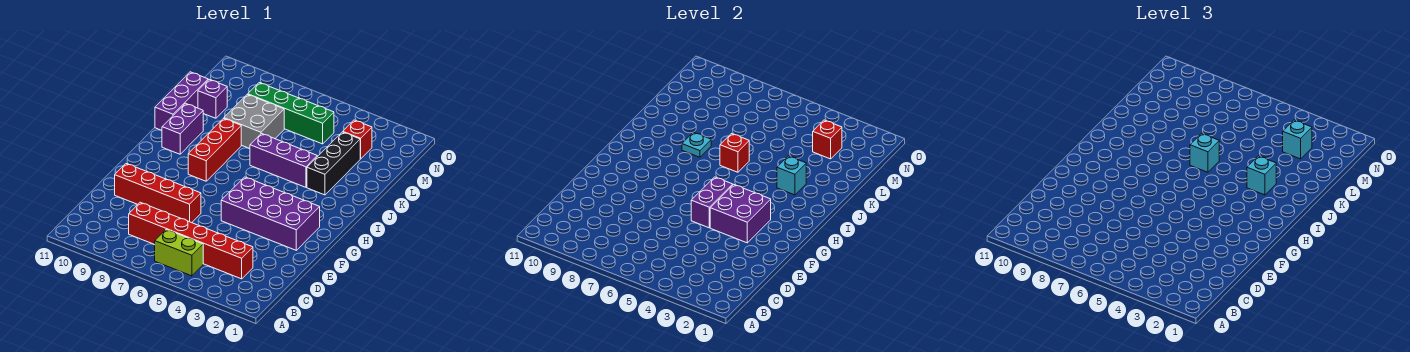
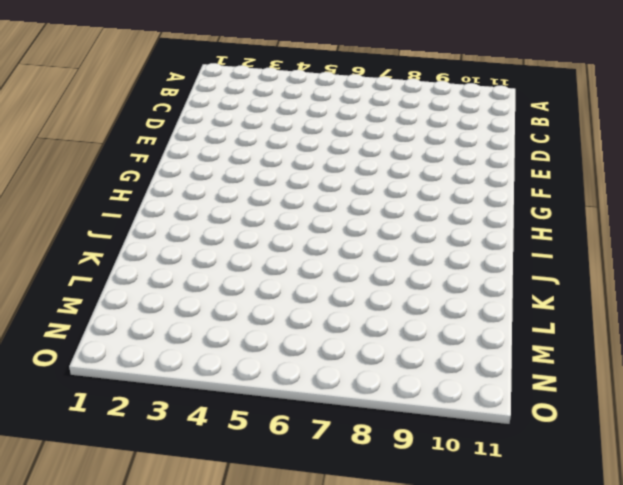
none -> lime brick B5:B6 level 1
none -> red brick C3:C8 level 1
none -> red brick E7:E10 level 1

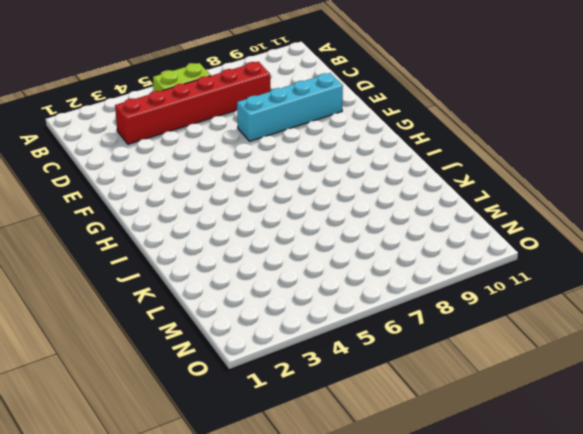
cyan brick E7:E10 level 1 -> red brick E7:E10 level 1
none -> purple brick F2:G5 level 1
none -> red brick H8:J8 level 1
none -> purple brick I10:J10 level 1

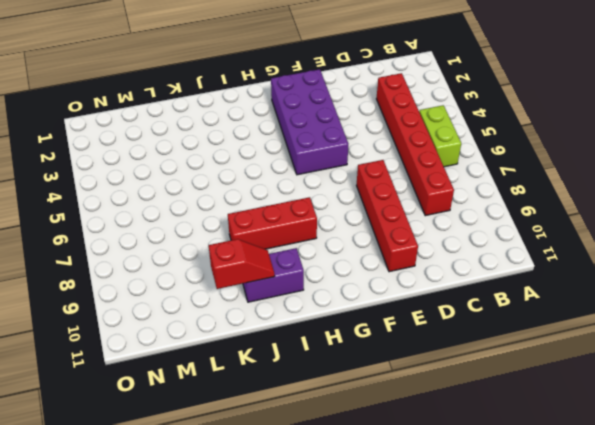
red slope J10:K10 level 2 top K -> none
none -> black brick J3:L3 level 1
none -> purple brick J4:J6 level 1
none -> purple brick J11:L11 level 1

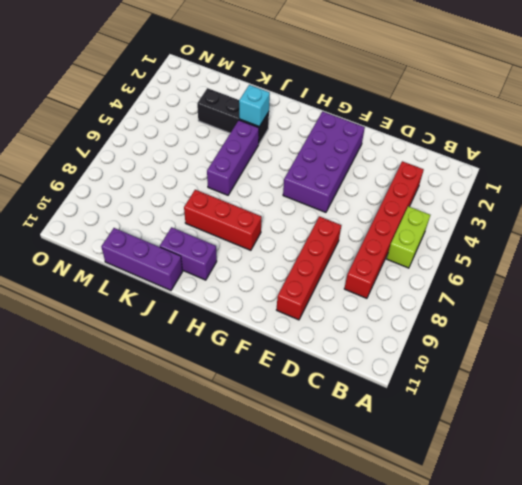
none -> grey brick K7:L8 level 1
none -> purple brick L10 level 1
none -> red brick M3 level 1

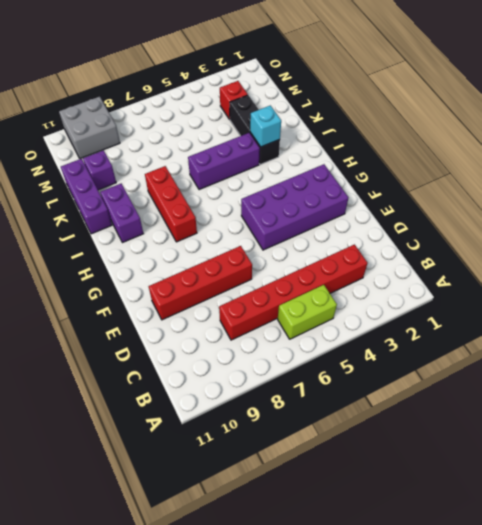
grey brick N9:O10 level 1 -> grey brick K7:L8 level 1
none -> green brick M5:M8 level 1
none -> purple brick F3:G4 level 2
none -> purple brick F5:G5 level 2

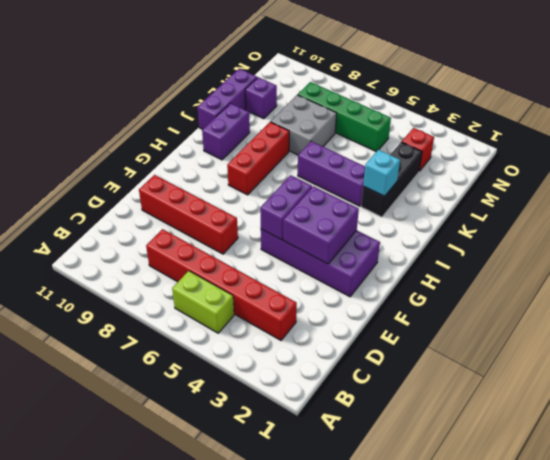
none -> red brick J6 level 2
none -> cyan plate J8 level 2
none -> red brick M3 level 2

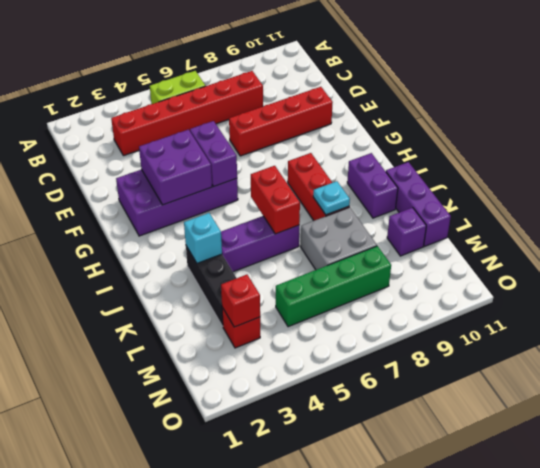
red brick I6:J6 level 2 -> red brick J6 level 2
none -> cyan brick J3 level 3
none -> cyan brick J6 level 3
none -> cyan brick M3 level 3

